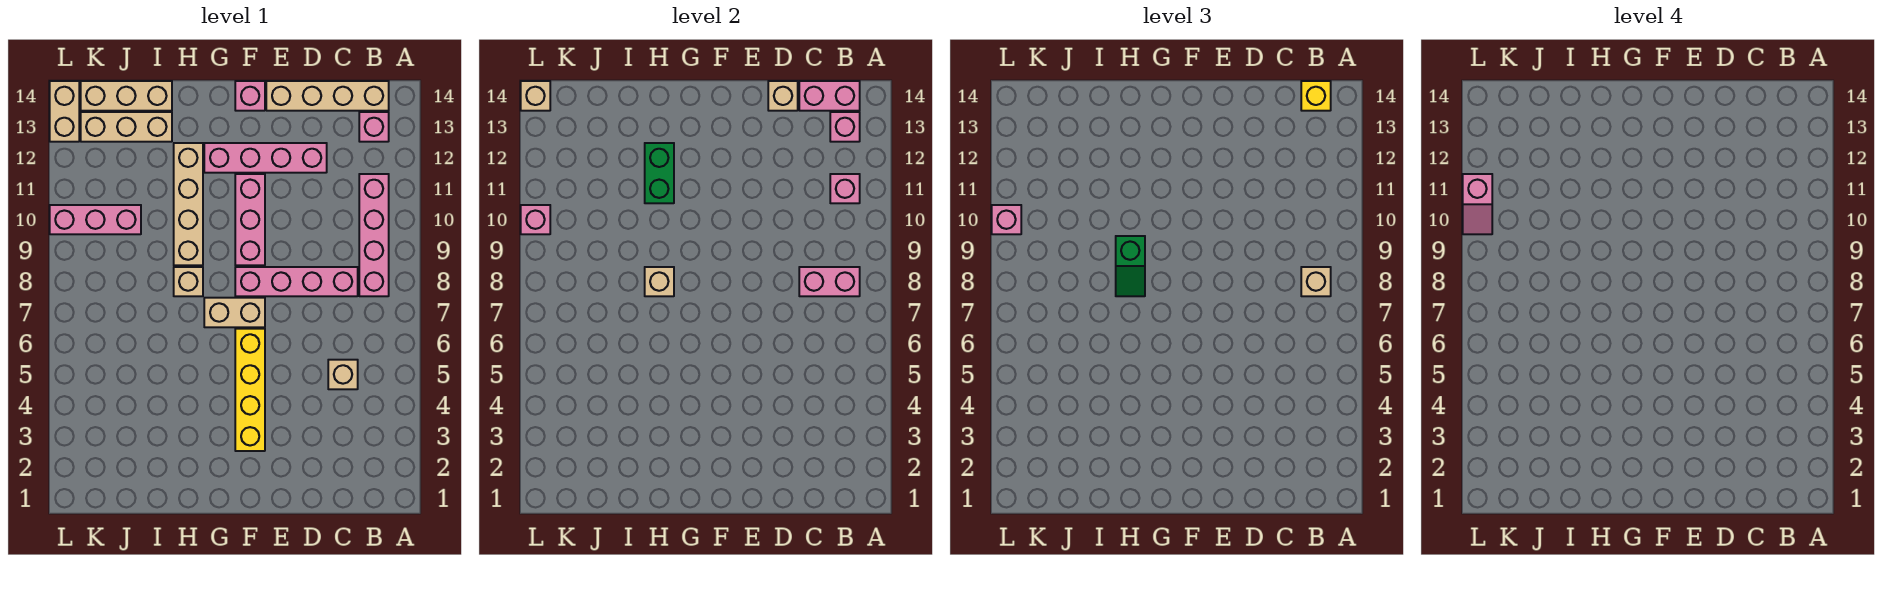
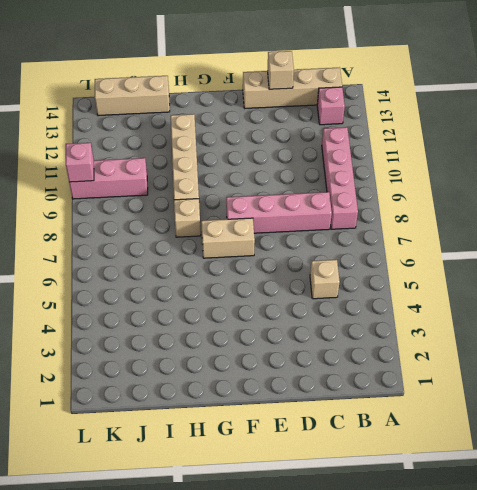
none -> pink brick D12:G12 level 1
none -> yellow brick F3:F6 level 1
none -> pink brick F9:F11 level 1
none -> pink brick F14 level 1

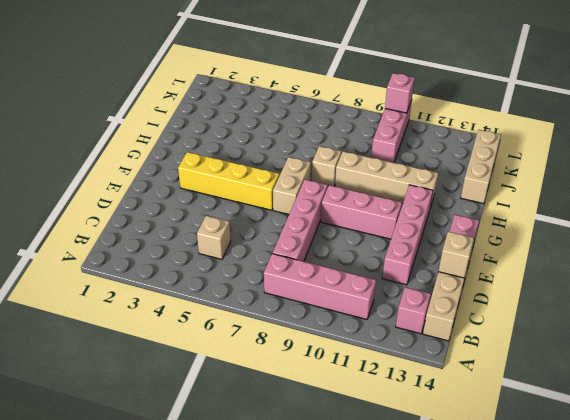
none -> tan brick I13:K13 level 1
none -> tan brick L13:L14 level 1
none -> pink brick B8:C8 level 2
none -> pink brick B11 level 2

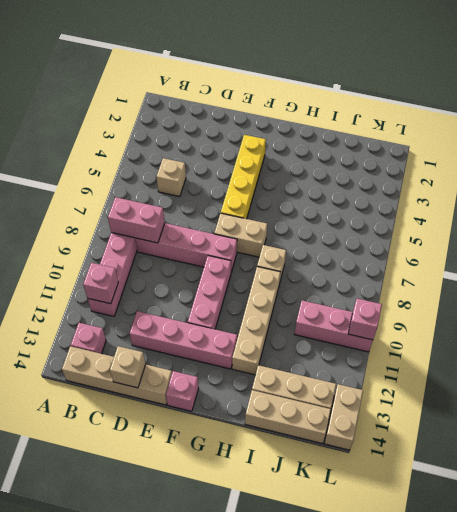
none -> pink brick B13 level 2
none -> pink brick B14:C14 level 2
none -> tan brick H8 level 2
none -> green brick H11:H12 level 2

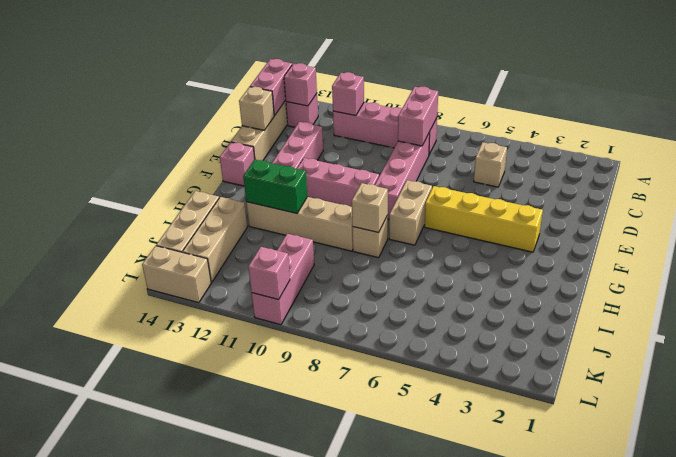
none -> tan brick L14 level 2
none -> tan brick B8 level 3
none -> yellow brick B14 level 3
none -> green slope H8:H9 level 3 top 9

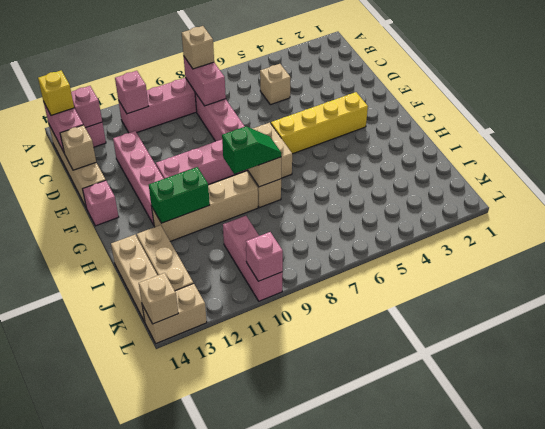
none -> pink brick L10 level 3
none -> pink slope L10:L11 level 4 top 11

